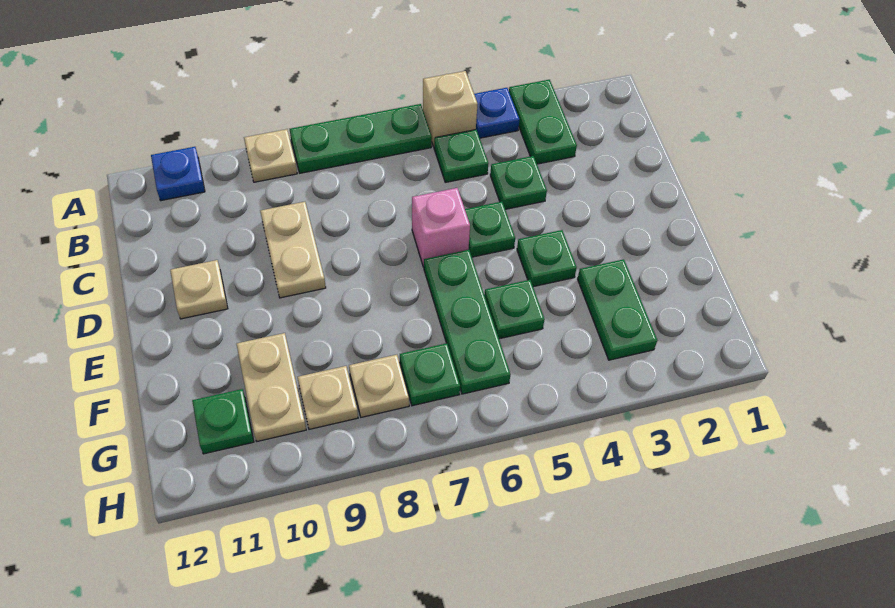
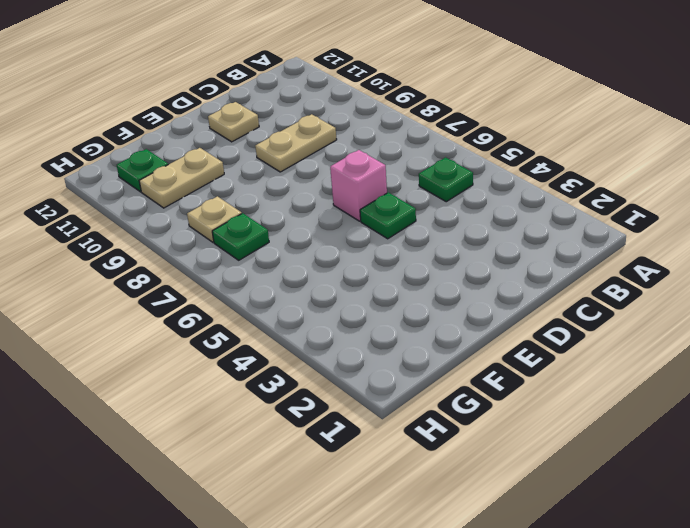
none -> green plate A3:B3 level 1
none -> blue plate A4 level 1
none -> tan brick A5 level 1

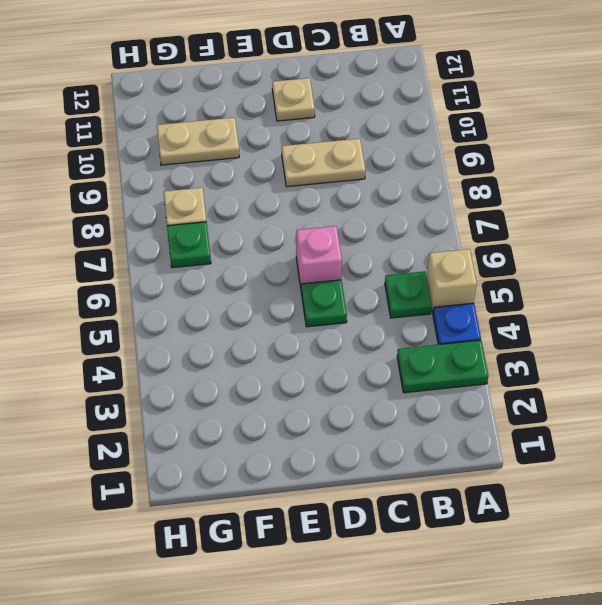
none -> green plate A6:A8 level 1
none -> tan plate A9 level 1
none -> blue plate A11 level 1

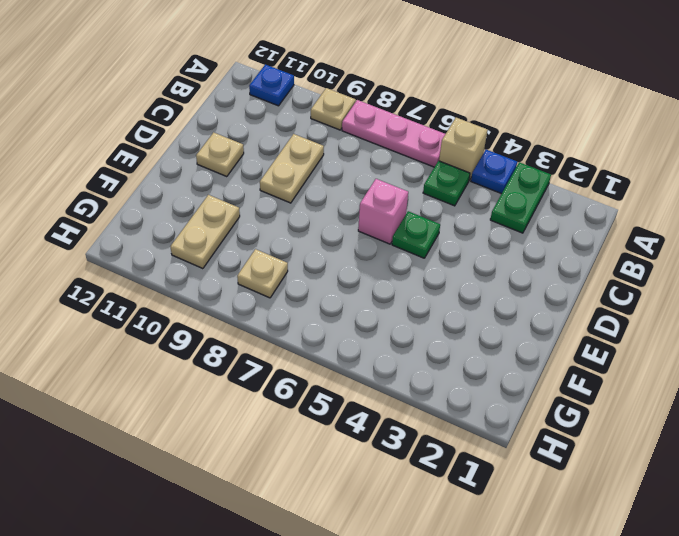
pink plate A6:A8 level 1 -> green plate A6:A8 level 1
none -> green plate C4 level 1
none -> green plate E4 level 1
none -> green plate E6:G6 level 1

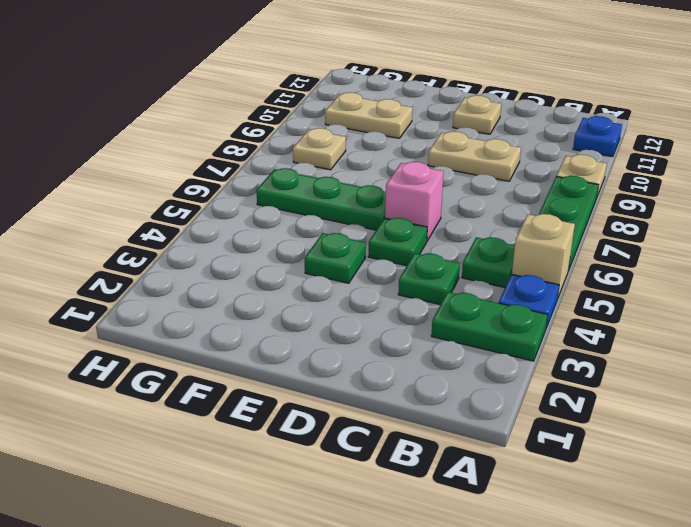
none -> green plate F3:G3 level 1
none -> green plate F5 level 1
none -> green plate G7 level 1

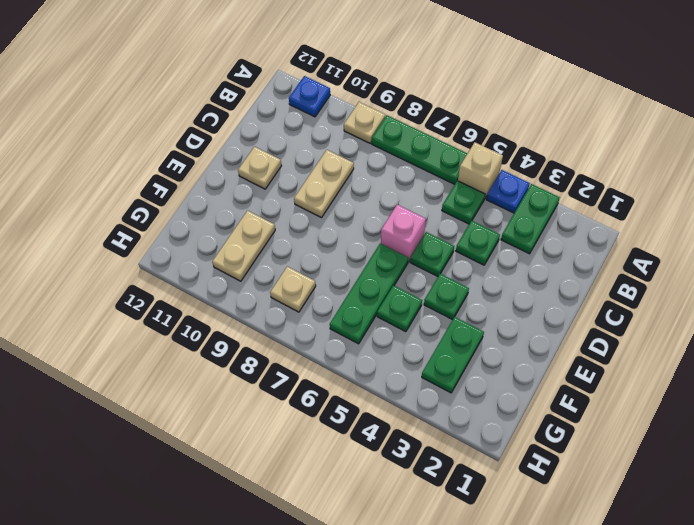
none -> green plate G7 level 1
none -> tan plate G9 level 1
none -> green plate G11 level 1

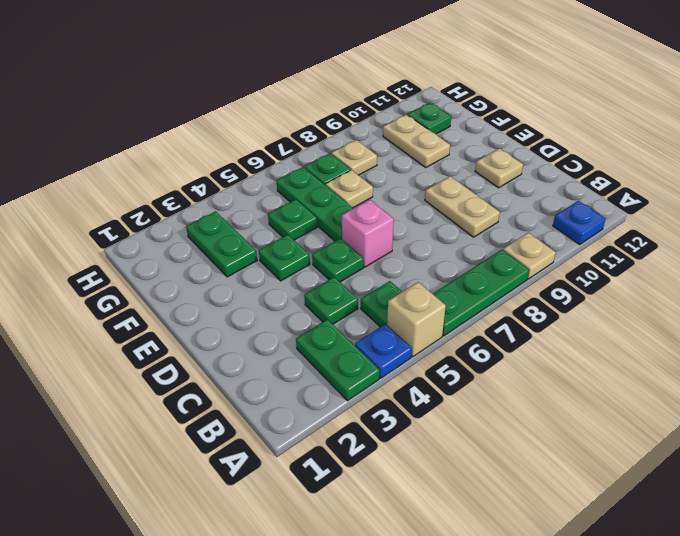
tan plate F7 level 1 -> tan plate G9 level 1

